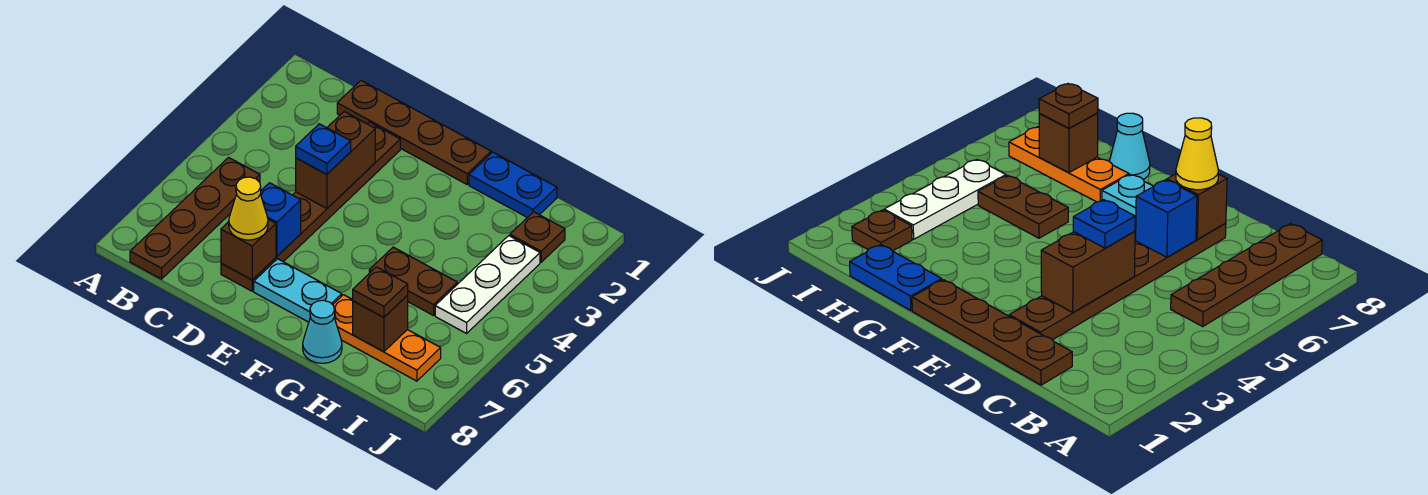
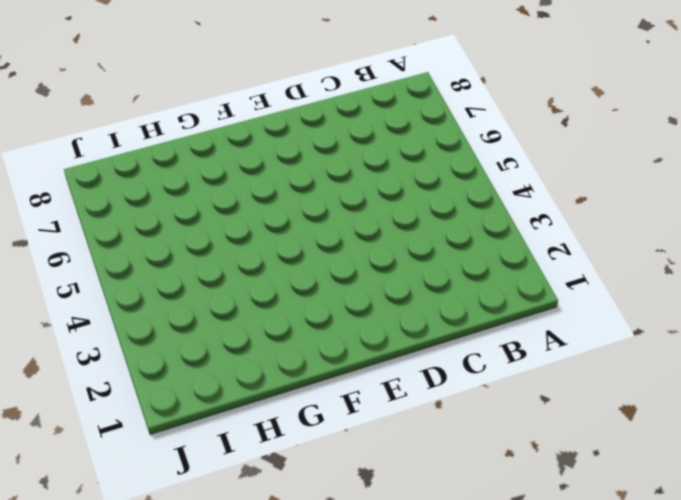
none -> brown plate B5:B8 level 1
none -> brown plate C1:F1 level 1
none -> brown plate D2:D7 level 1

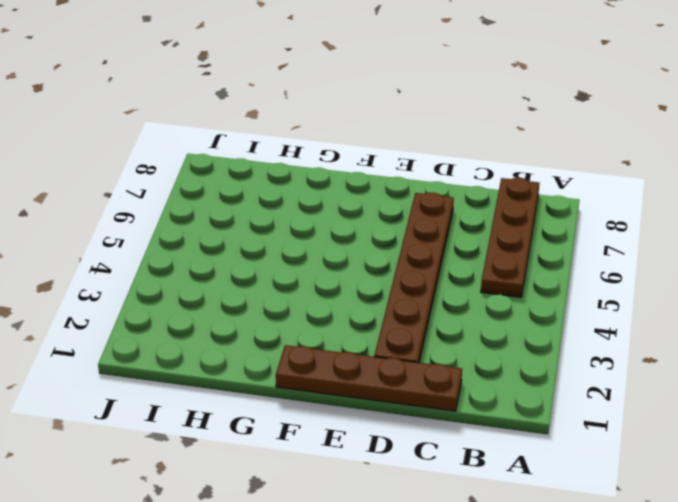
none -> cyan plate E7:F7 level 1
none -> blue plate G1:H1 level 1
none -> brown plate G5:H5 level 1

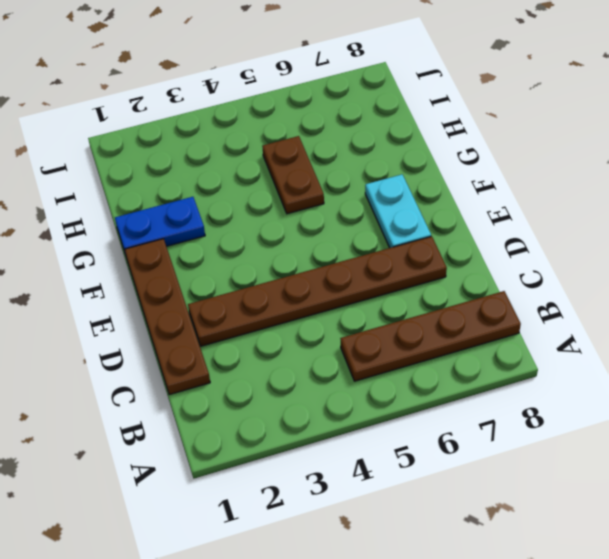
blue plate G1:G2 level 1 -> blue plate G1:H1 level 1
none -> orange plate G7:I7 level 1
none -> cyan cone G8 level 1
none -> brown plate I2 level 1

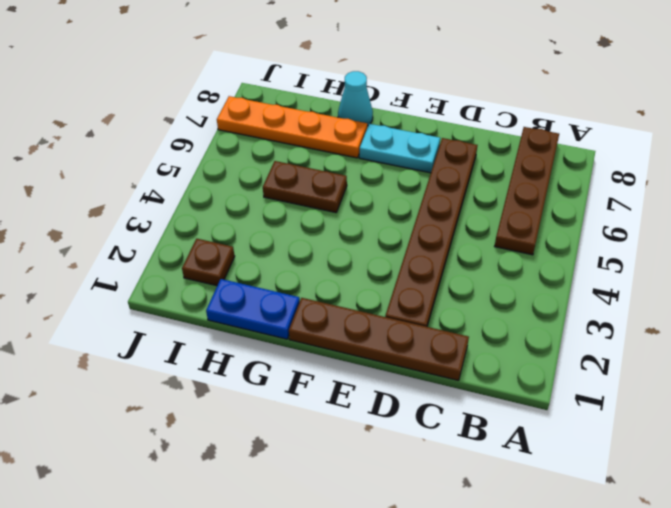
orange plate G7:J7 level 1 -> orange plate G7:I7 level 1
none -> white plate I3:I5 level 1
none -> brown brick D3:D4 level 2
none -> blue brick D6 level 2

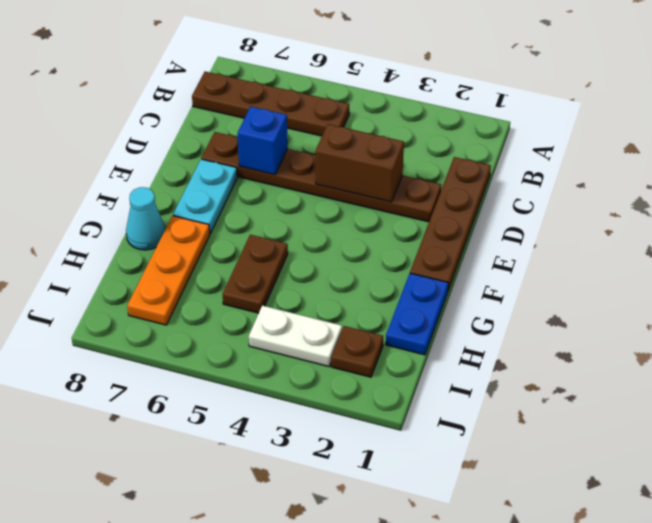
white plate I3:I4 level 1 -> white plate I3:I5 level 1
none -> brown brick D7 level 2
none -> brown brick H7 level 2
none -> blue plate D4 level 3

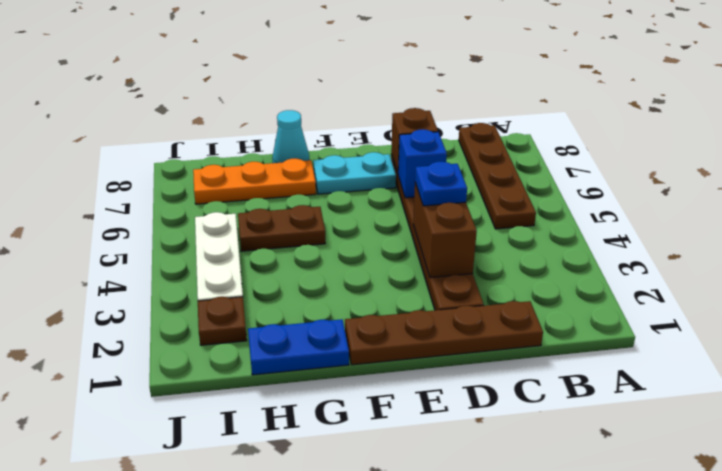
none -> brown brick H7 level 2
none -> yellow cone D7 level 3
none -> brown plate H7 level 3

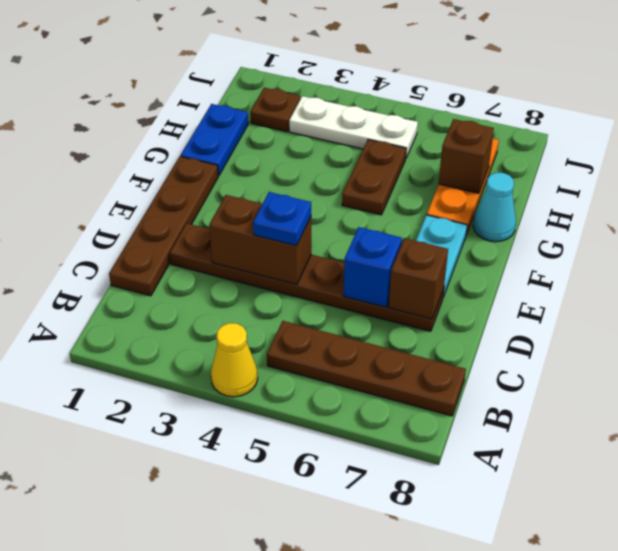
yellow cone A4 level 1 -> yellow cone D7 level 3
none -> brown plate H7 level 3

